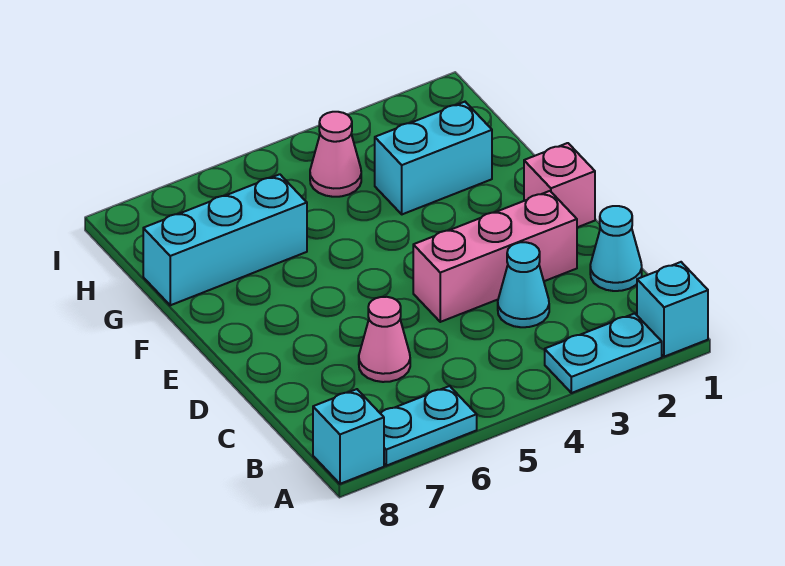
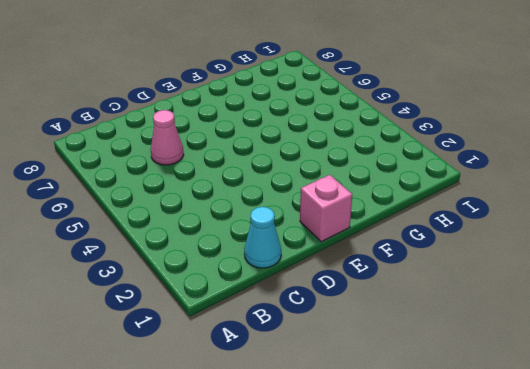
none -> cyan brick A1 level 1
none -> cyan plate A2:A3 level 1
none -> cyan plate A6:A7 level 1

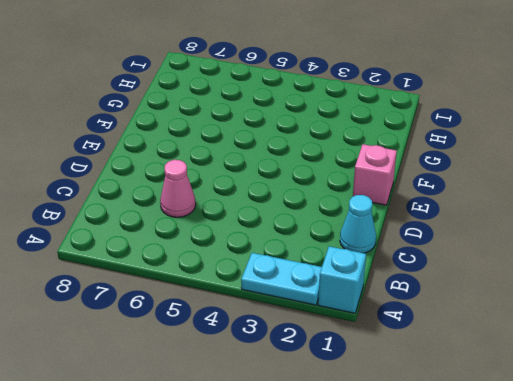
none -> cyan plate A6:A7 level 1
none -> cyan brick A8 level 1
none -> cyan cone C3 level 1

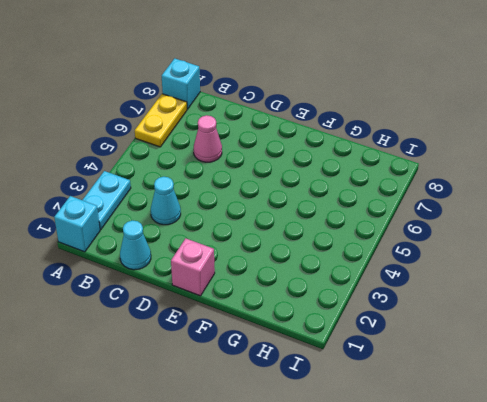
yellow plate A6:A7 level 1 -> cyan plate A6:A7 level 1
none -> pink brick D2:D4 level 1
none -> cyan brick G2:G3 level 1
none -> cyan brick G6:G8 level 1

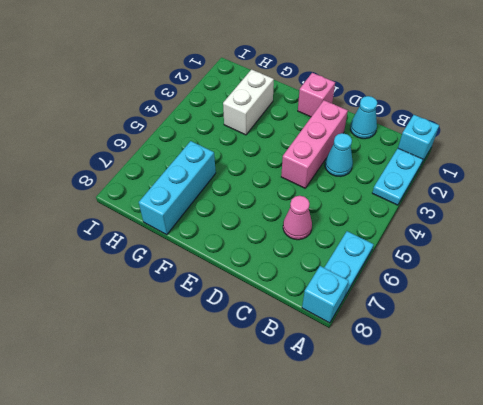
white brick G2:G3 level 1 -> cyan brick G2:G3 level 1
none -> pink cone H4 level 1

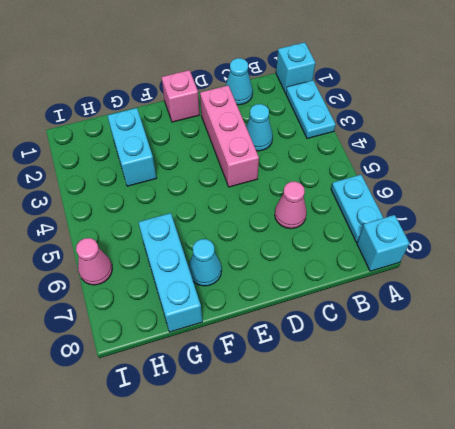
cyan cone F7 level 1 -> none
pink cone I6 level 1 -> pink cone H4 level 1

